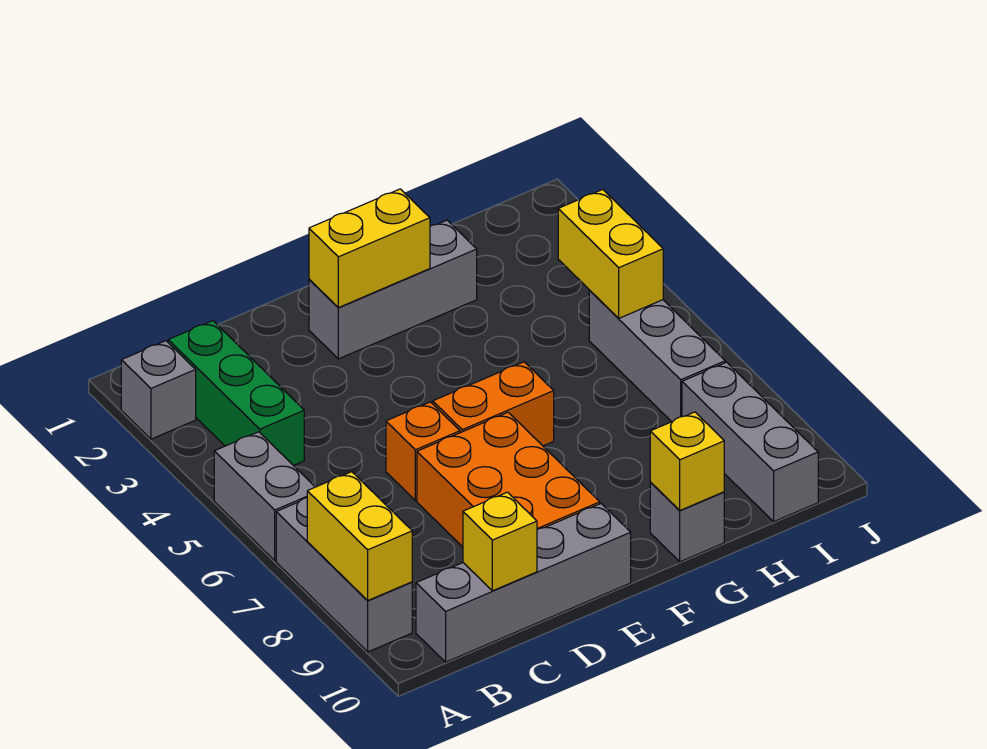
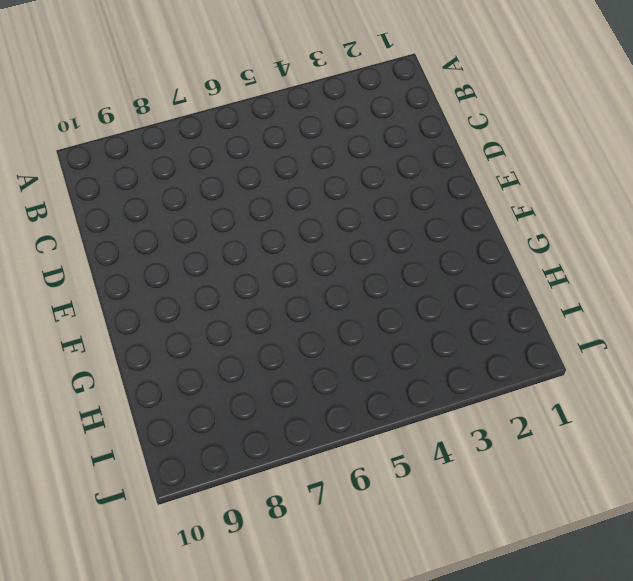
none -> grey brick A2 level 1
none -> grey brick A5:A6 level 1
none -> grey brick A7:A9 level 1

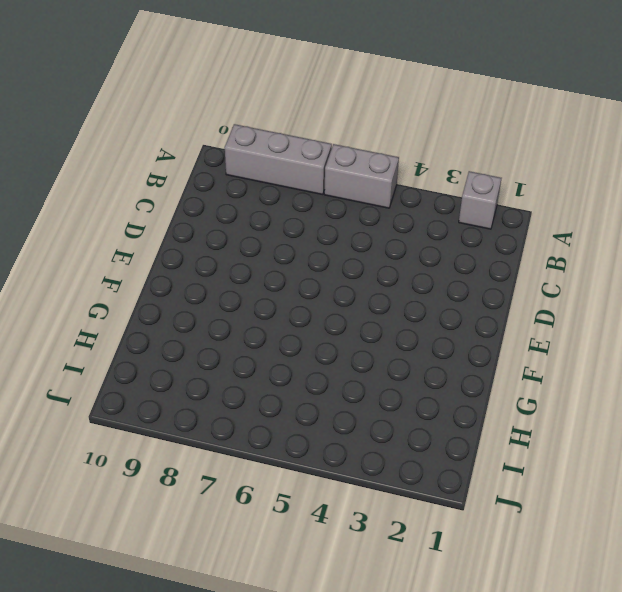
none -> green brick B2:B4 level 1
none -> grey brick B10:E10 level 1
none -> orange brick D6 level 1

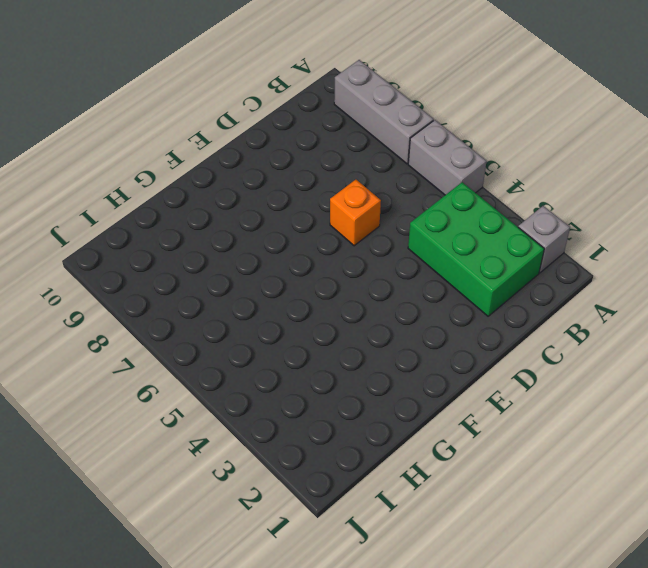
green brick B2:C4 level 1 -> green brick B2:B4 level 1
none -> grey brick B10:E10 level 1
none -> orange brick D7:E9 level 1
none -> grey brick E2:G2 level 1

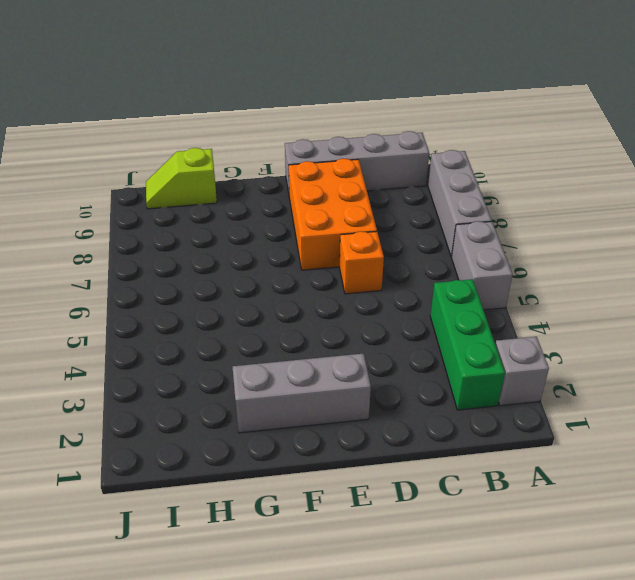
lime slope H10:I10 level 1 top H -> grey brick I8:I10 level 1
none -> orange brick E6:F6 level 1
none -> grey brick G10 level 1
none -> grey brick I5:I7 level 1

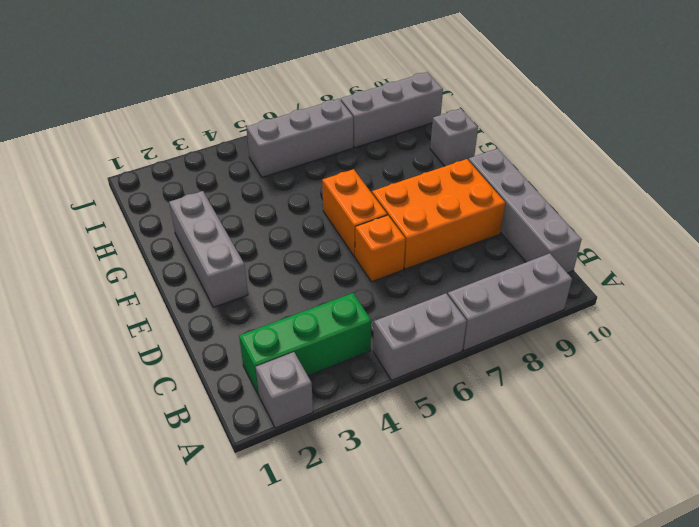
none -> yellow brick A8:A9 level 2
none -> yellow brick C10 level 2
none -> yellow brick E2:F2 level 2

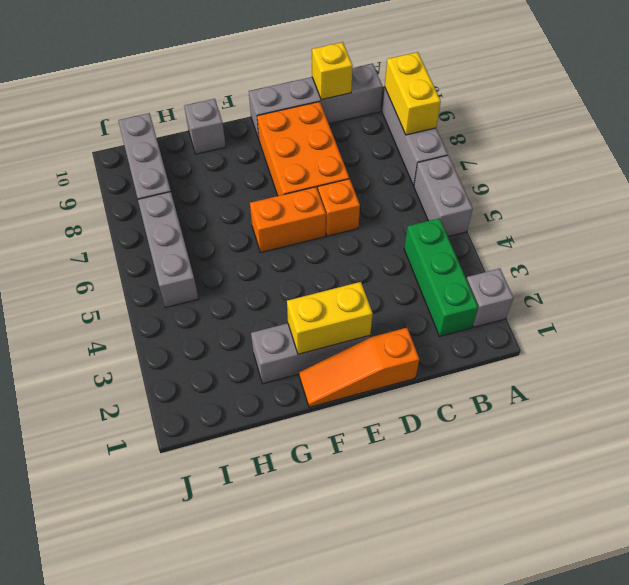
orange slope D1:F1 level 1 top D -> none
none -> yellow brick G10 level 2
none -> yellow brick I4:I5 level 2

